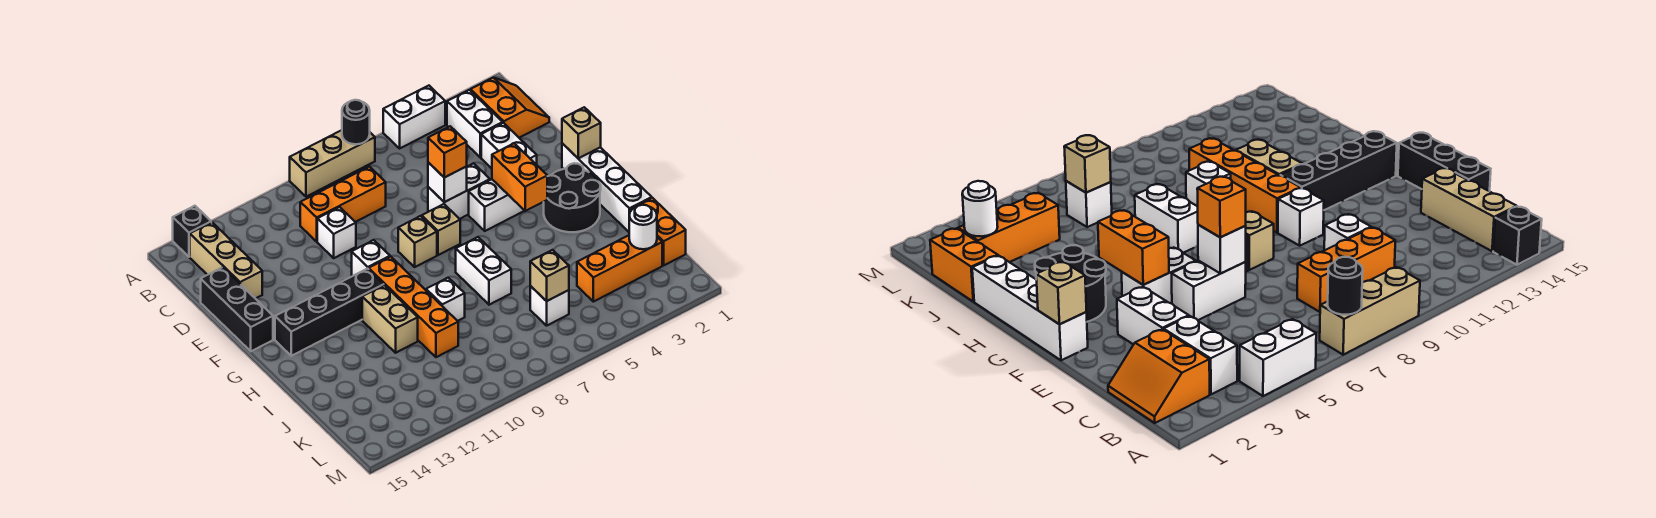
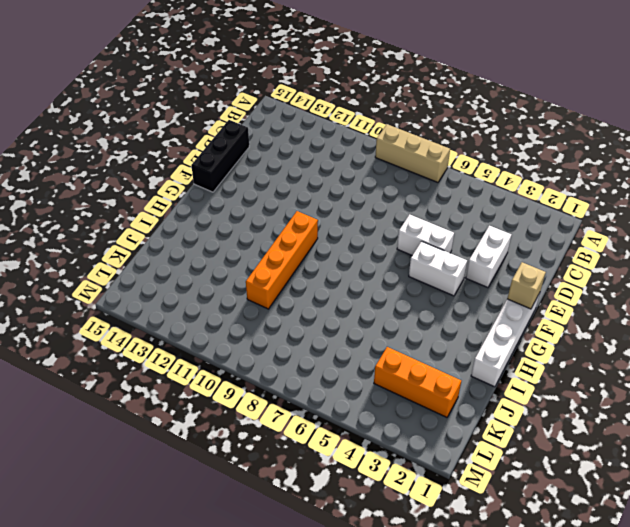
none -> white brick A4:A5 level 1
none -> black brick A14 level 1
none -> orange slope B1:C2 level 1 top 2
none -> white brick B3:C3 level 1

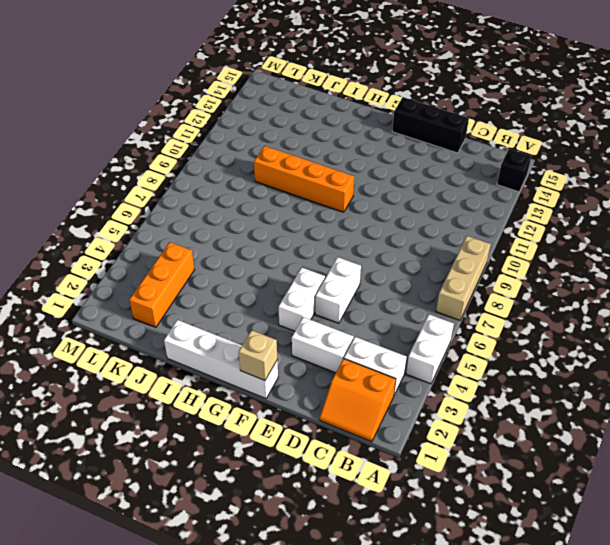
none -> tan brick B14:D14 level 1
none -> orange brick C8:C10 level 1
none -> white brick D10 level 1
none -> tan brick F7 level 1

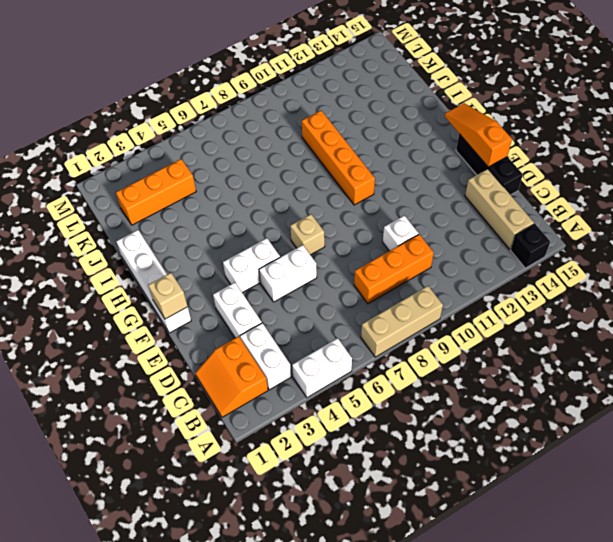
orange slope E15:G15 level 2 top E -> none
none -> tan brick F8 level 1
none -> white brick F10 level 1
none -> black round brick G2:H3 level 1
none -> black brick G11:G14 level 1

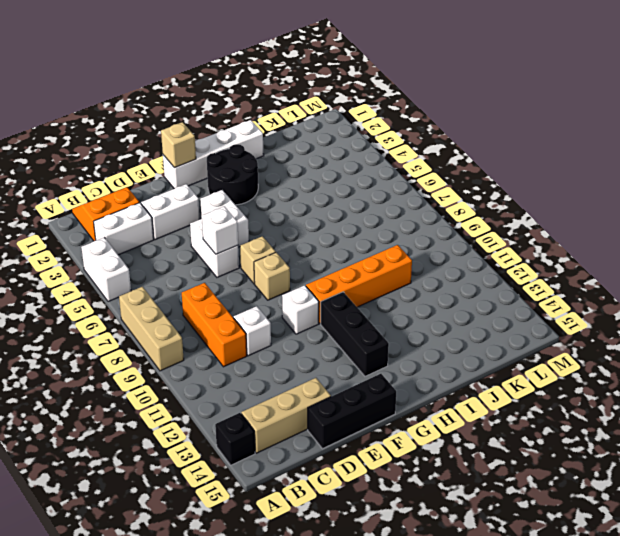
black brick G11:G13 level 1 -> black brick G11:G14 level 1
none -> white brick H7:I7 level 1
none -> tan brick H11:I11 level 1
none -> white brick I9 level 1
none -> orange brick J1:K1 level 1

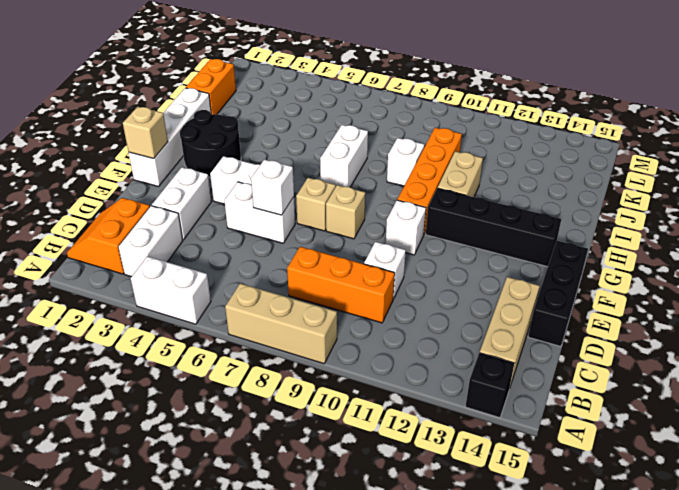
none -> orange brick K2:K4 level 1
none -> white brick K6 level 1
none -> black round brick A7 level 2
none -> orange brick F4:G4 level 2

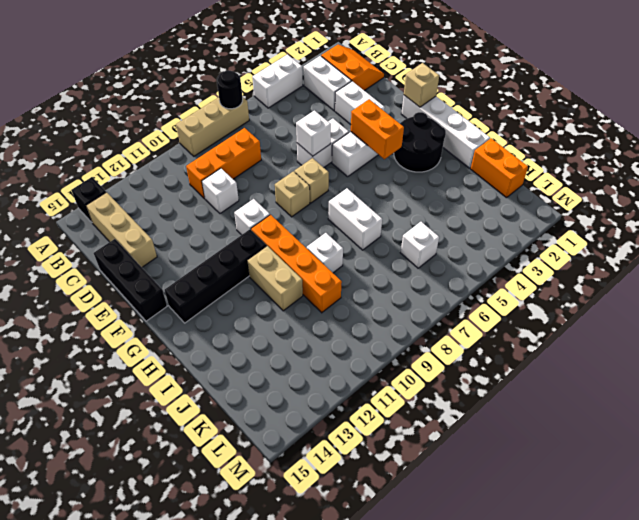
none -> orange brick K2:K4 level 1
none -> white round brick K2 level 2
none -> tan brick K6 level 2
none -> orange brick E6 level 3

